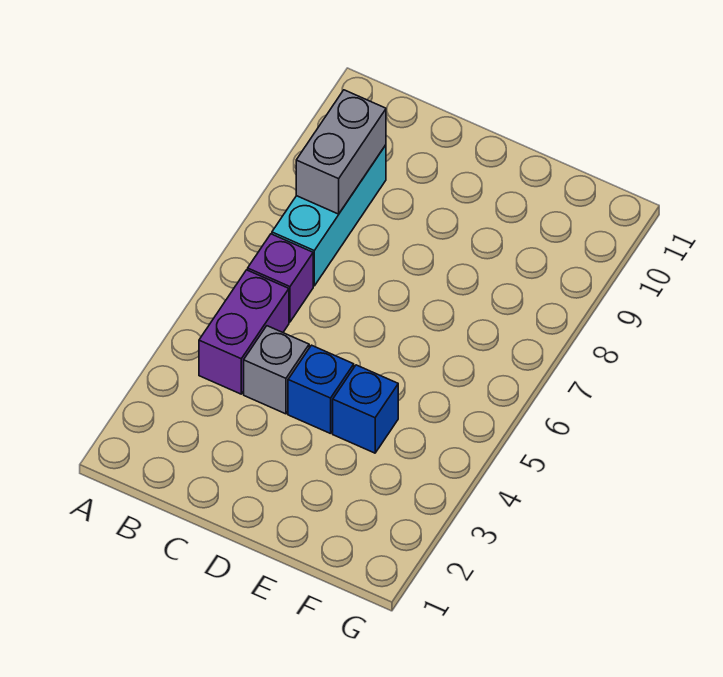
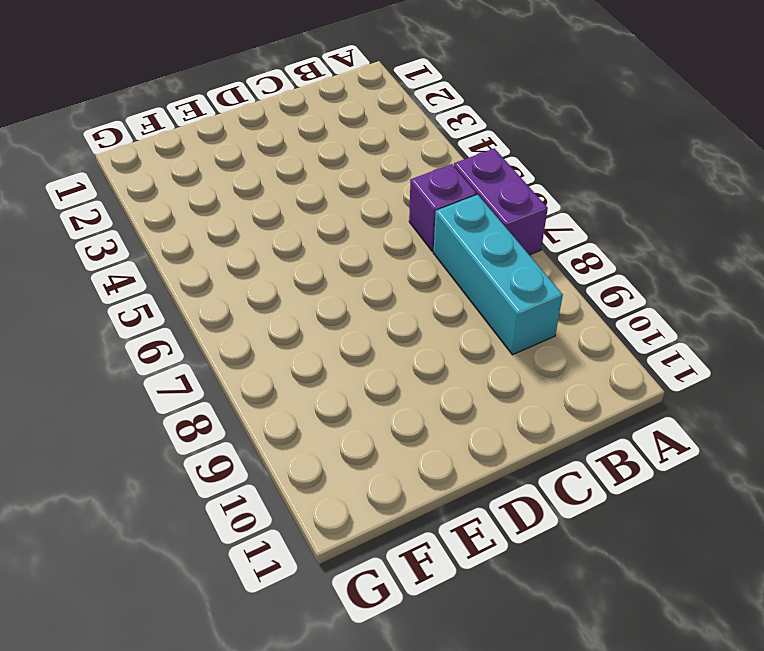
purple brick A6:A7 level 1 -> purple brick B4:B5 level 1
none -> grey brick C4 level 1
none -> blue brick D4 level 1

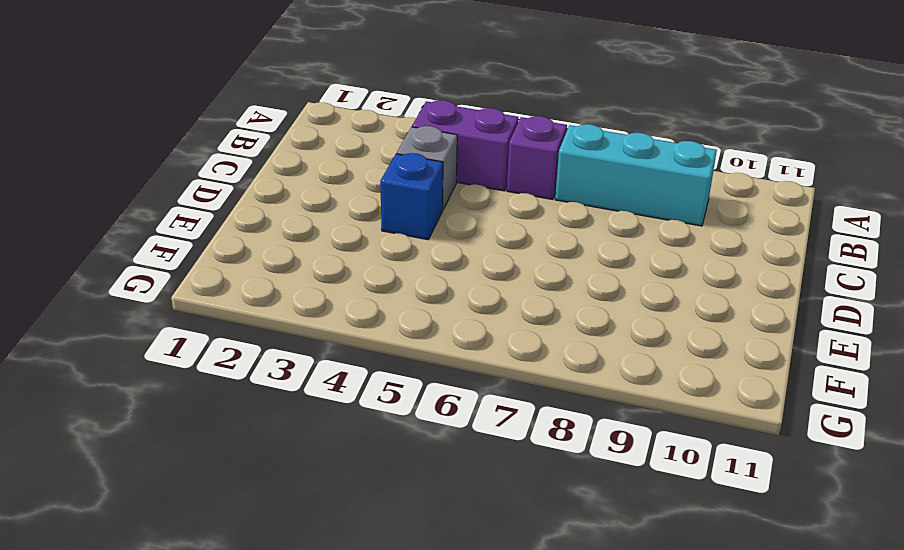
none -> blue brick E4 level 1
none -> grey brick B8:B9 level 2

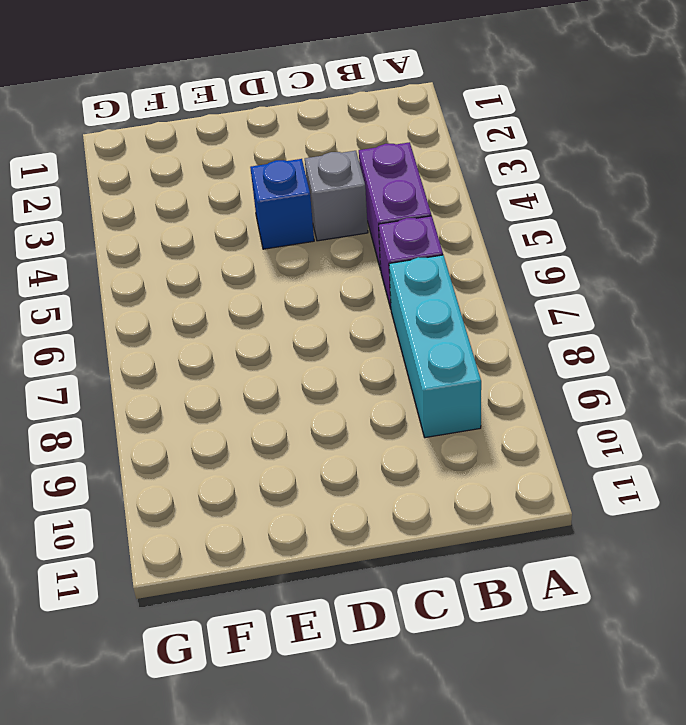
none -> blue brick E4 level 1
none -> grey brick B8:B9 level 2

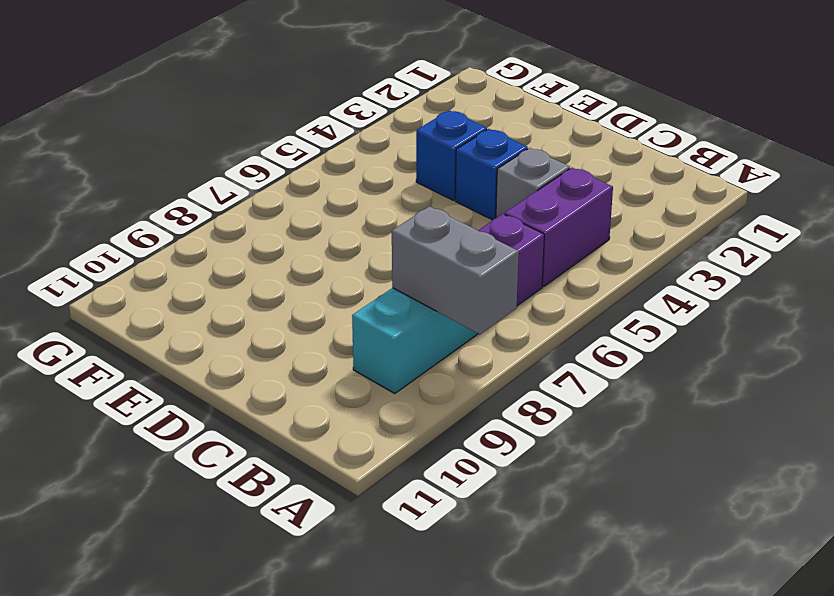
grey brick A8:B8 level 2 -> grey brick B8:B9 level 2

